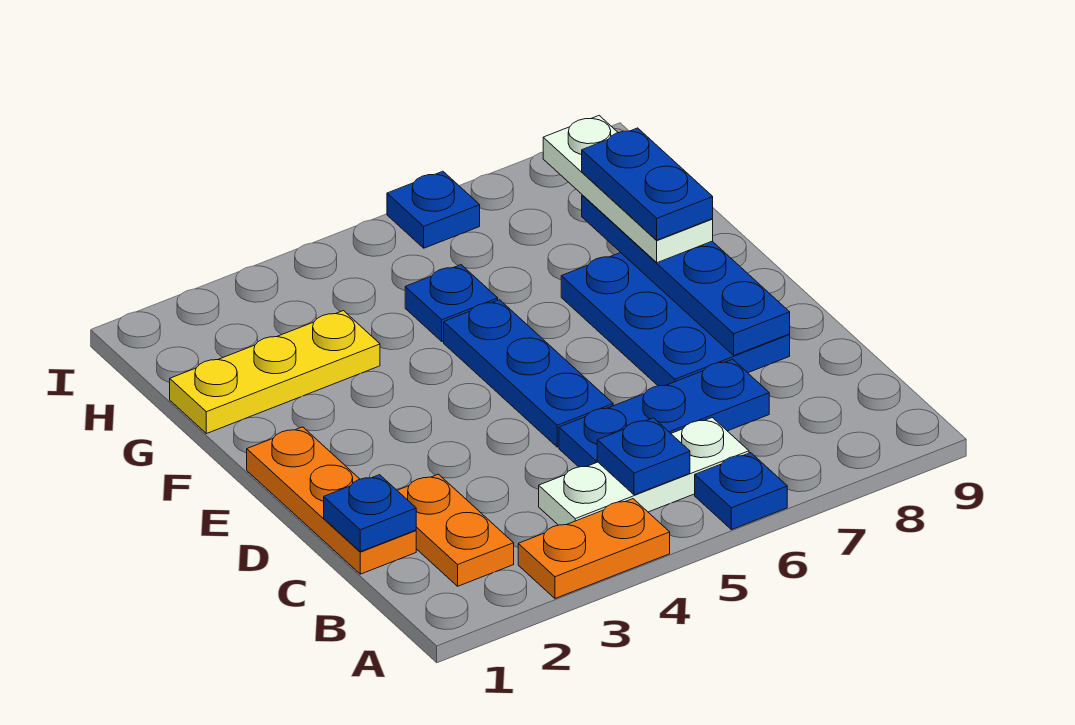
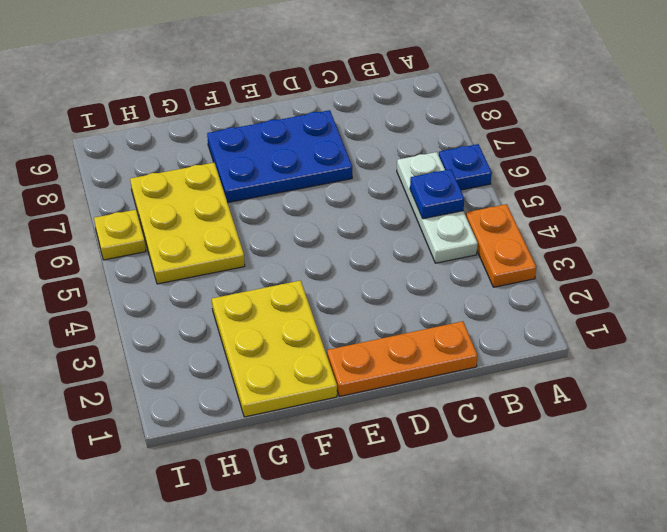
yellow plate F1:G3 level 1 -> yellow plate G1:G3 level 1
yellow plate G5:H7 level 1 -> blue plate G5 level 1
yellow plate I6 level 1 -> blue plate I6 level 1
none -> orange plate B2:C2 level 1
none -> blue plate C5:C7 level 1
none -> blue plate D5:F5 level 1

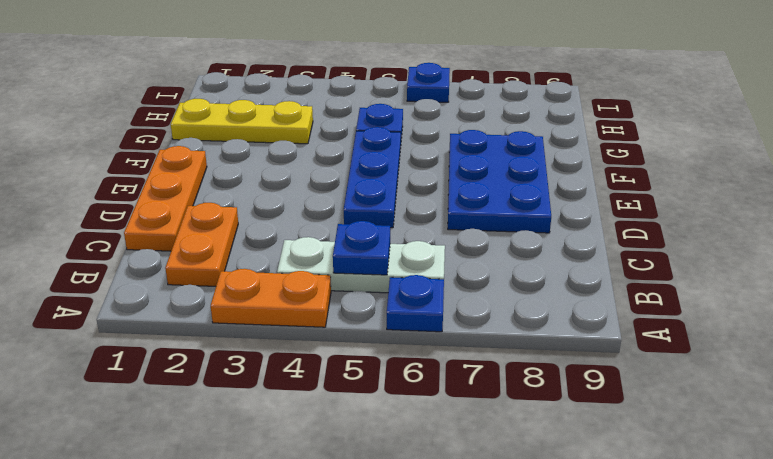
none -> blue plate C5:C7 level 1
none -> blue plate C1 level 2
none -> blue plate D8:G8 level 2

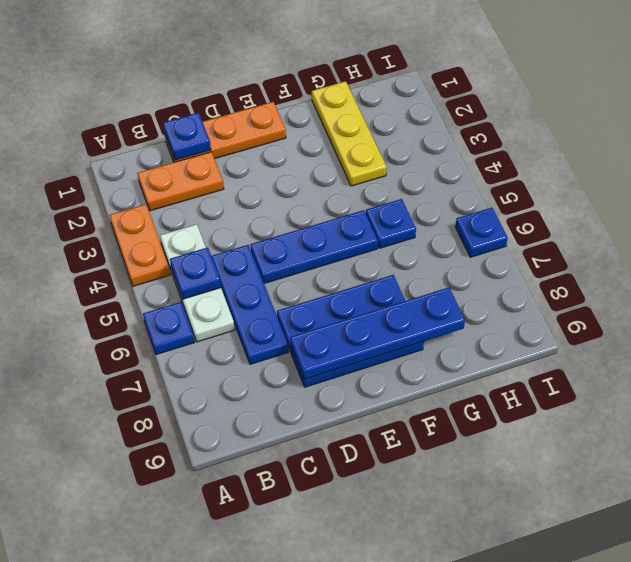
none -> white plate F8:H8 level 3
none -> blue plate F8:G8 level 4

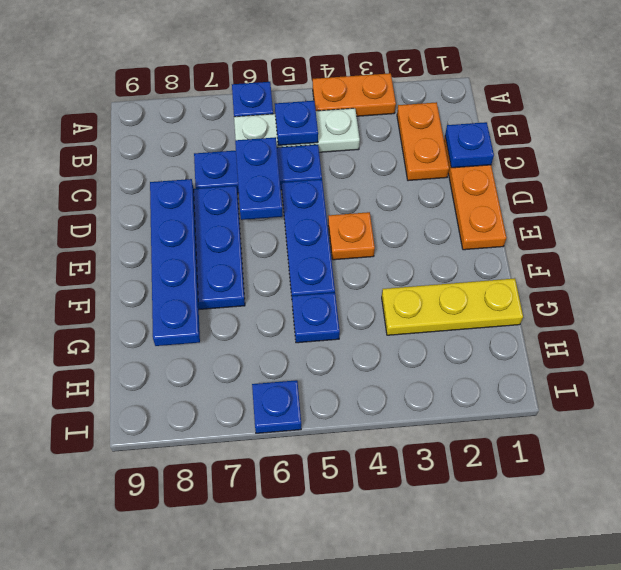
blue plate C6:D6 level 2 -> blue plate F8:G8 level 4
orange plate E4 level 1 -> none
none -> white plate F8:H8 level 3

